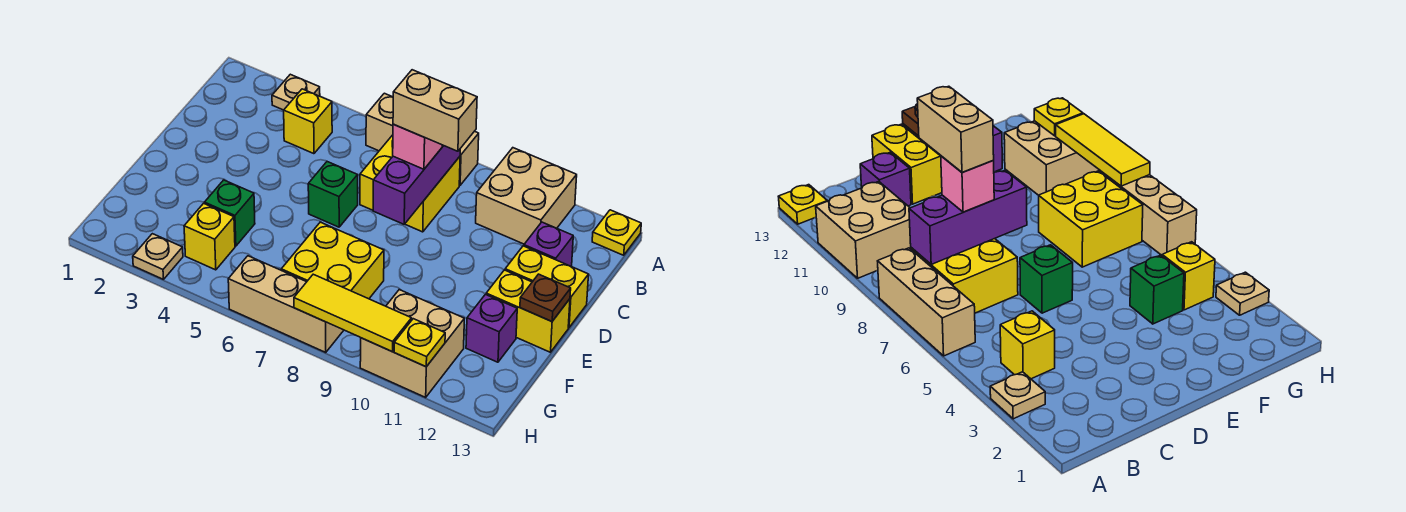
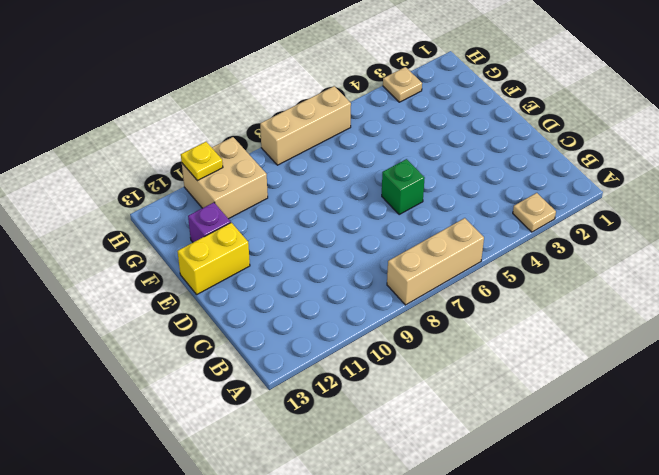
none -> tan brick A10:B11 level 1
none -> yellow plate A13 level 1
none -> yellow brick B4 level 1

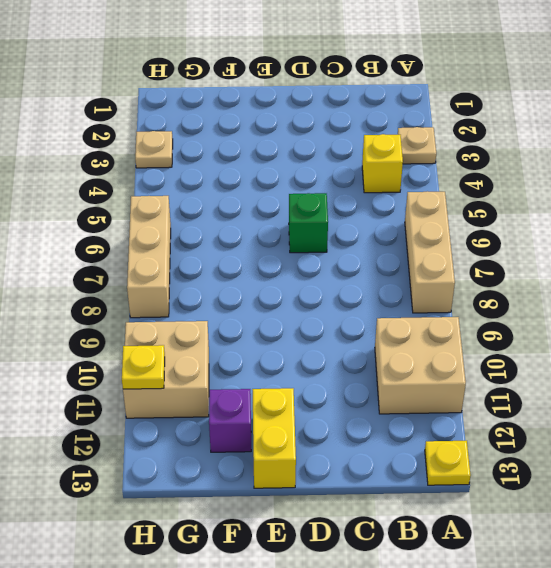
none -> yellow brick B7:C8 level 1
none -> purple brick C12 level 1
none -> yellow brick D12:D13 level 1

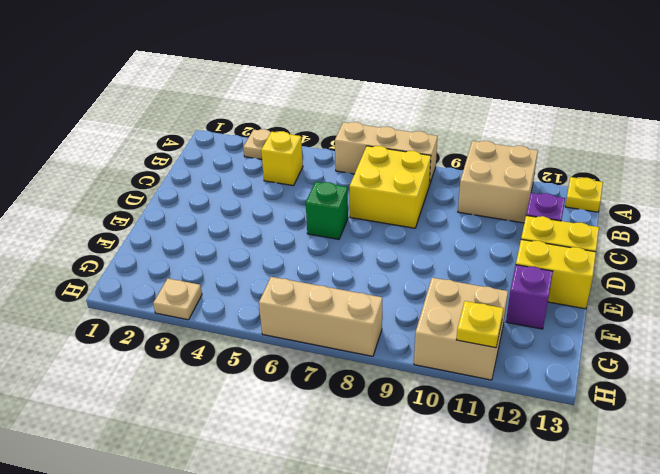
none -> green brick F4 level 1
none -> yellow brick F7:G8 level 1
none -> yellow brick G4 level 1

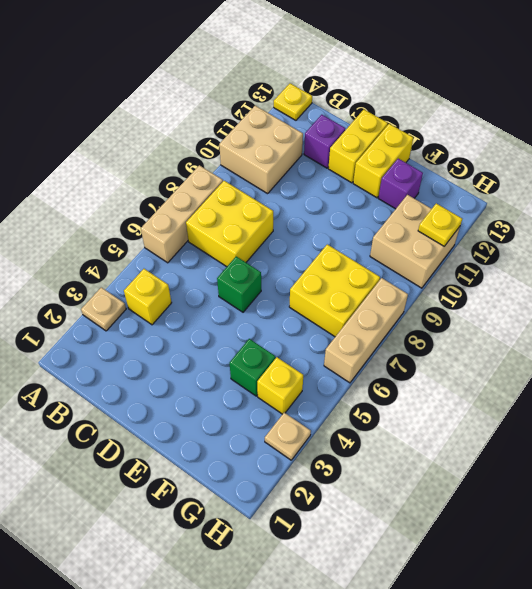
none -> purple brick B8:D8 level 2
none -> brown plate E13 level 2
none -> yellow tile H8:H10 level 2

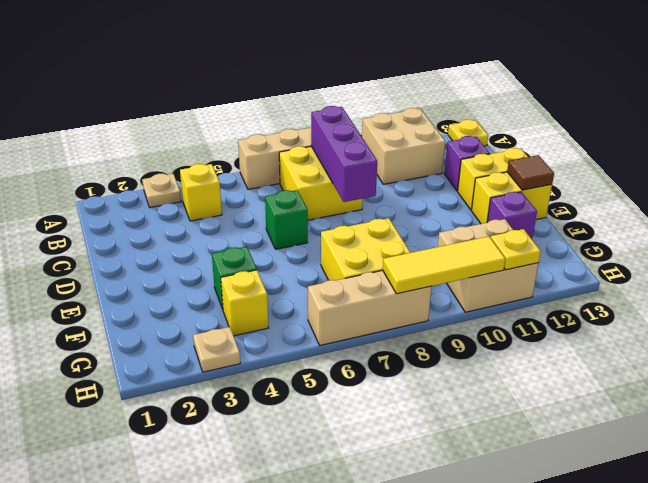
brown tile E13 level 2 -> brown plate E13 level 2
none -> pink brick C8 level 3
none -> tan brick C8:C9 level 4

